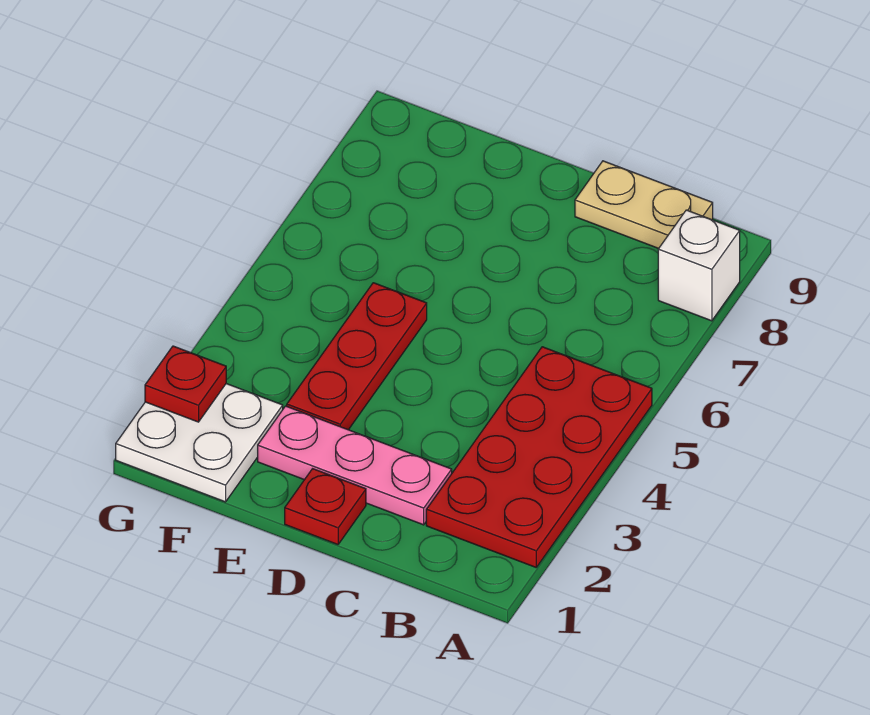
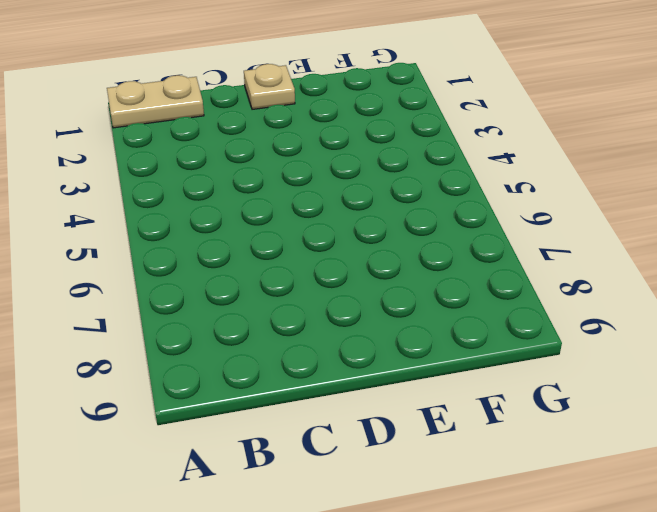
tan plate A1:B1 level 1 -> tan plate B9:C9 level 1
tan plate D1 level 1 -> red plate D1 level 1
none -> red plate A2:B5 level 1
none -> white brick A8 level 1

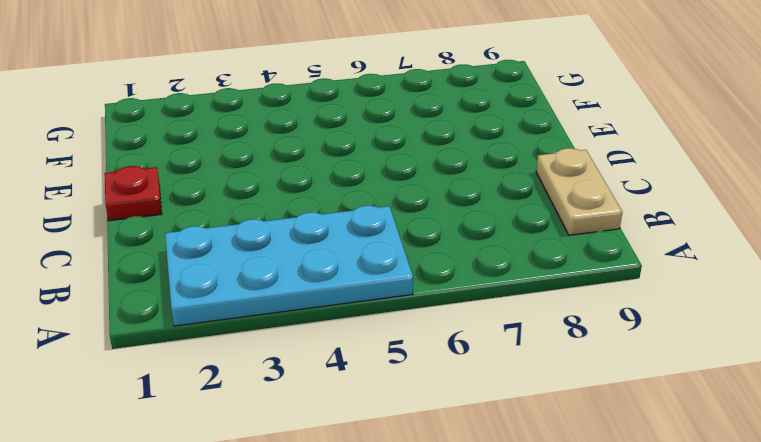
cyan plate A2:B5 level 1 -> red plate A2:B5 level 1
none -> white brick A8 level 1
none -> pink plate C2:E2 level 1

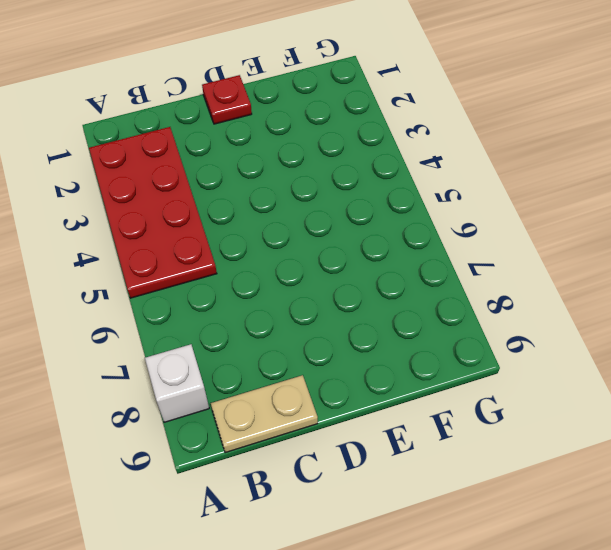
none -> pink plate C2:E2 level 1
none -> red plate E3:E5 level 1

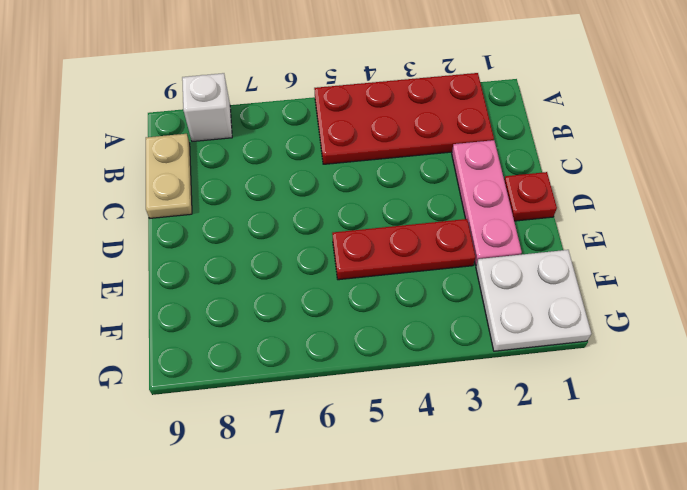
none -> red plate G2 level 2

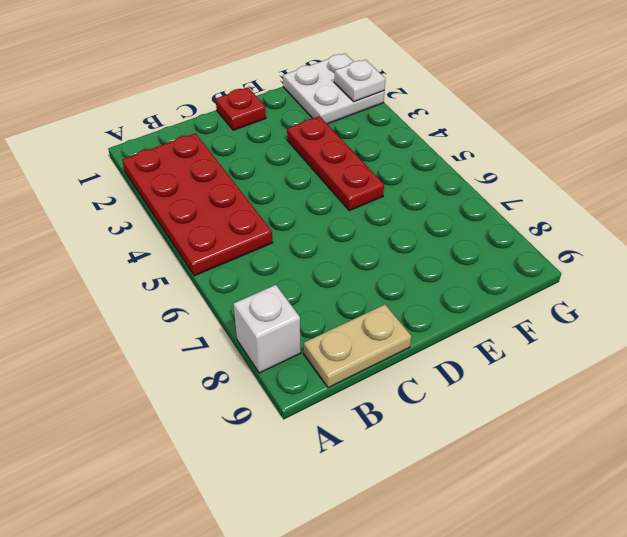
white plate G2 level 2 -> red plate G2 level 2
none -> pink plate C2:E2 level 1

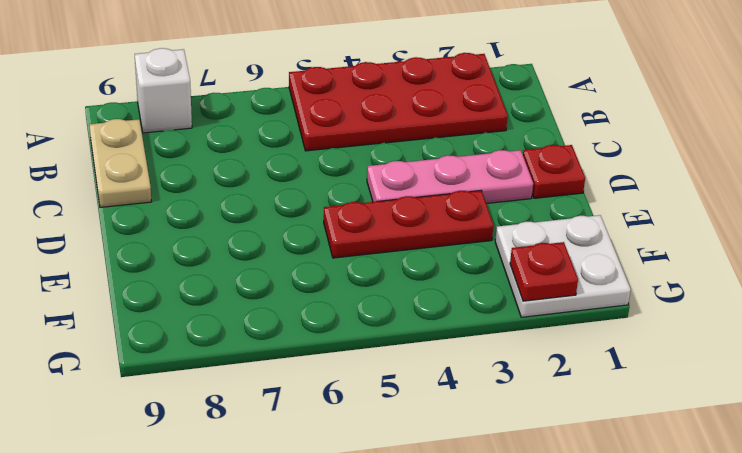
pink plate D2:D4 level 1 -> pink plate C2:E2 level 1

